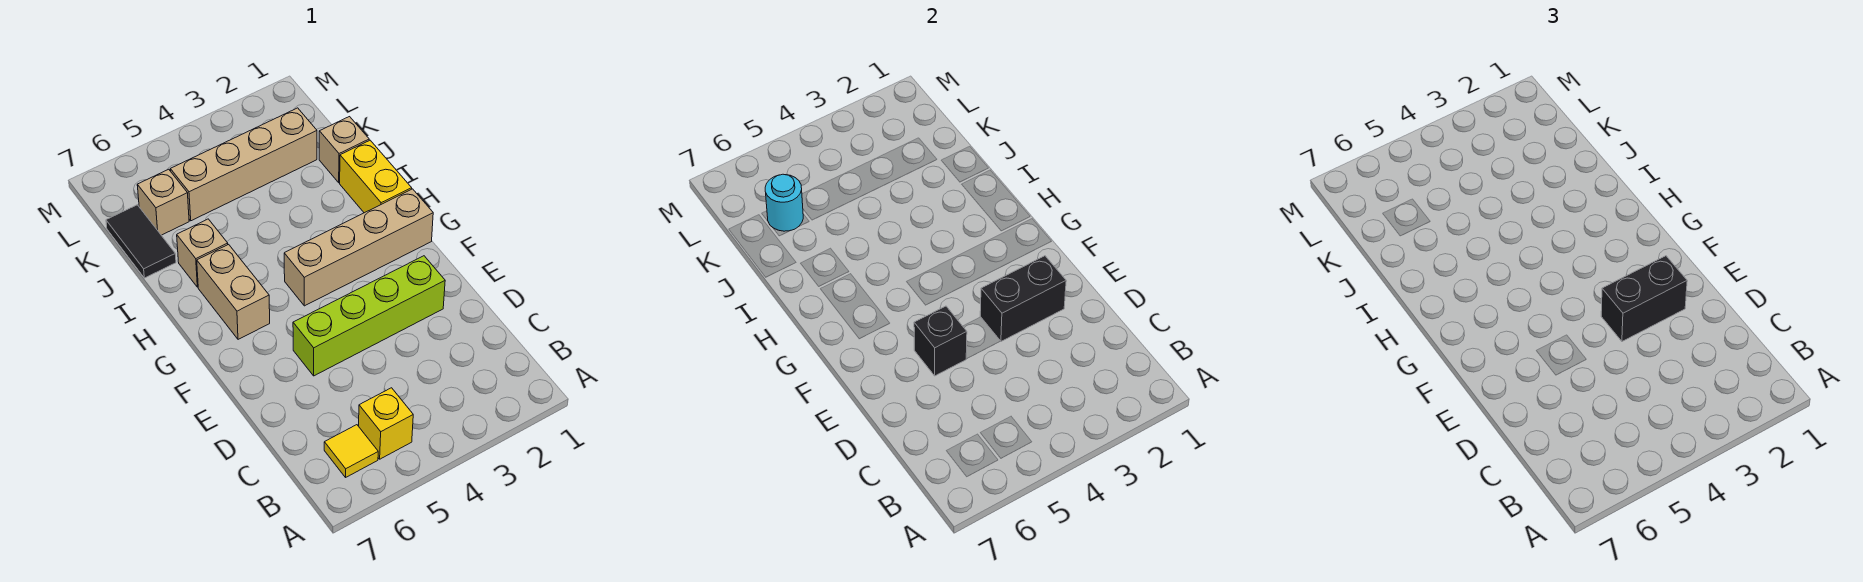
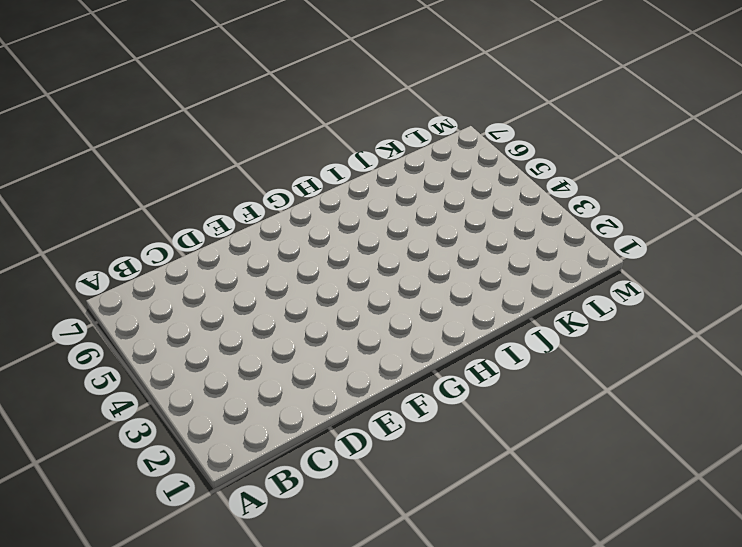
none -> yellow brick B5 level 1
none -> yellow tile B6 level 1
none -> lime brick E2:E5 level 1

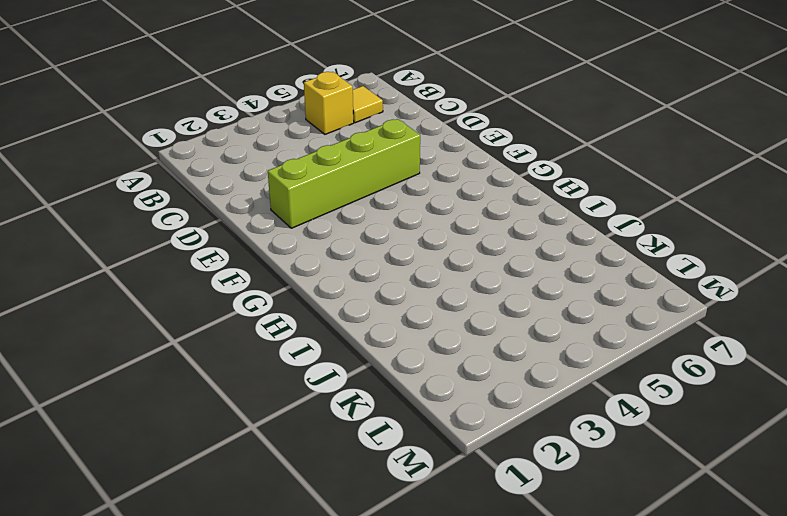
none -> tan brick G1:G4 level 1
none -> tan brick G6:H6 level 1
none -> yellow brick H1:I1 level 1

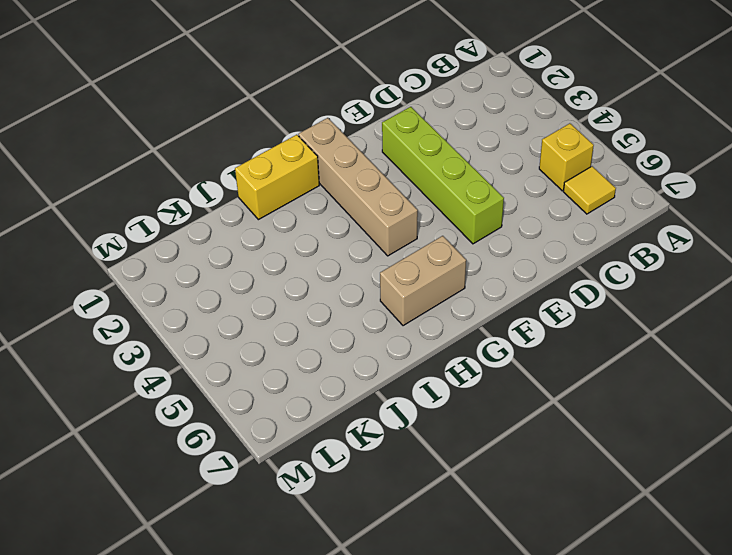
none -> tan brick I6 level 1
none -> tan brick J1 level 1
none -> black tile J7:K7 level 1

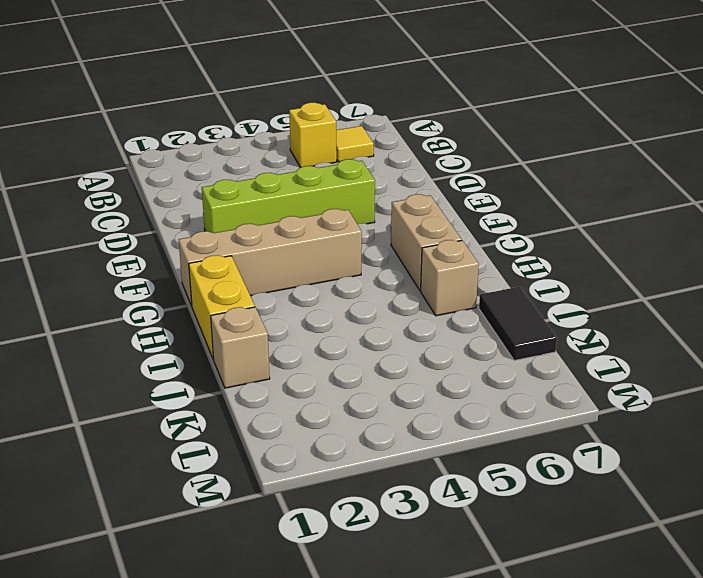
none -> tan brick K2:K5 level 1
none -> tan brick K6 level 1
none -> black brick E2:E3 level 2

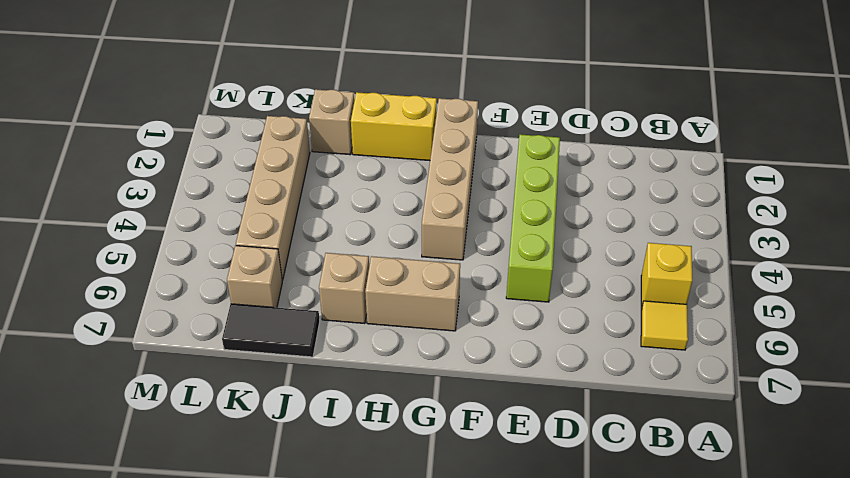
none -> black brick E2:E3 level 2
none -> black brick E5 level 2
none -> cyan round brick K6 level 2

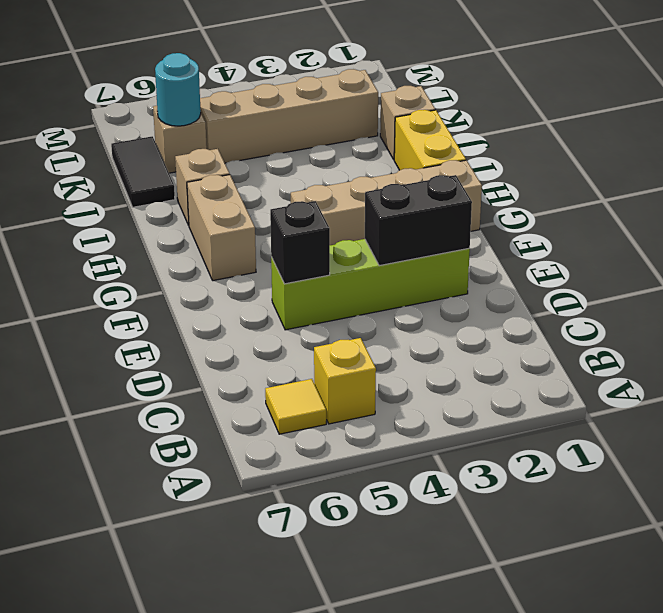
none -> black brick E2:E3 level 3

